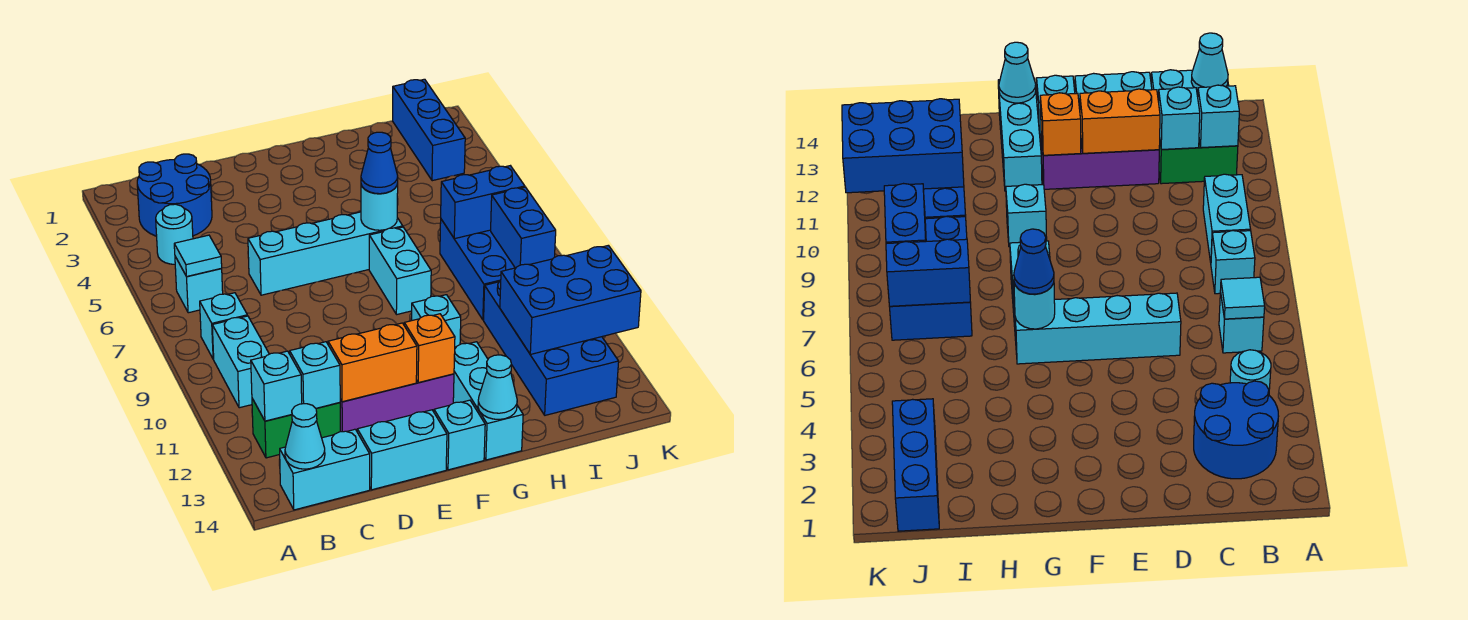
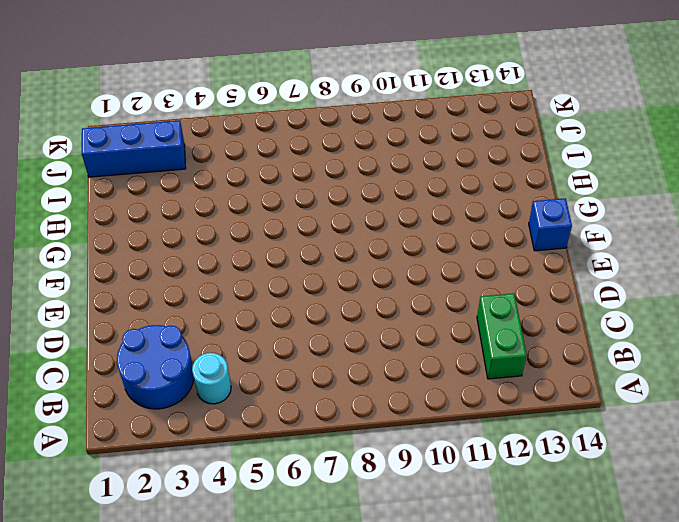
blue brick F14 level 1 -> cyan brick F14 level 1
none -> cyan brick B6 level 1
none -> cyan brick B8 level 1
none -> cyan brick B9:B10 level 1

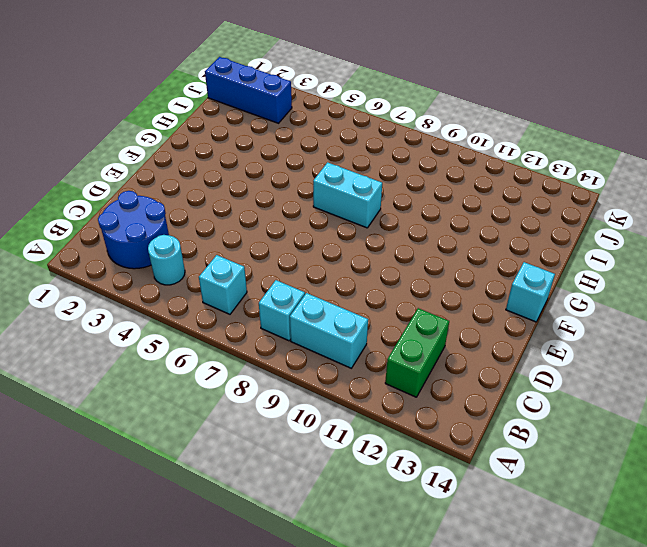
none -> cyan brick B14:C14 level 1
none -> cyan brick D6:G6 level 1
none -> purple brick D12:F12 level 1

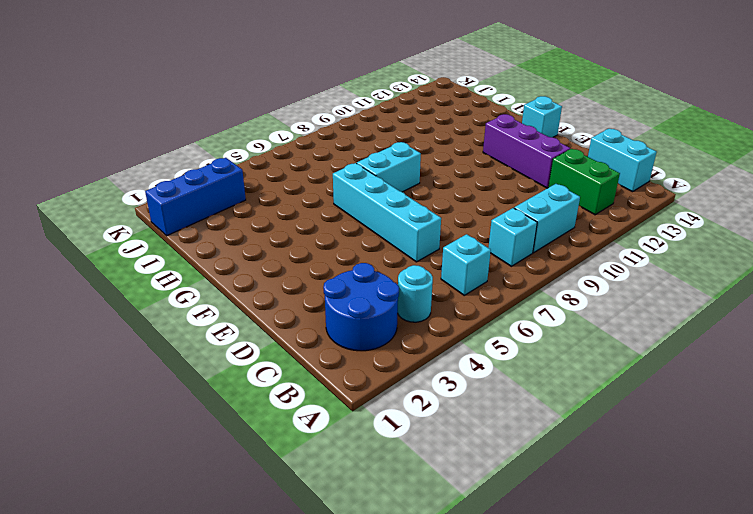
none -> cyan brick D14:E14 level 1
none -> cyan brick G10 level 1
none -> cyan brick G12:G14 level 1

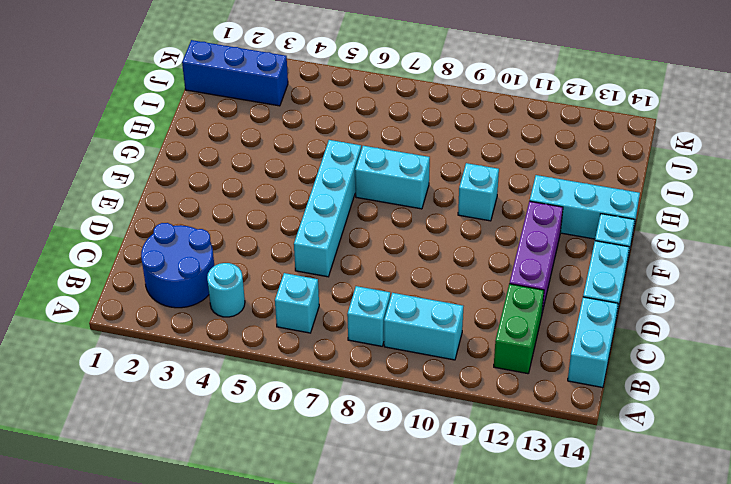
none -> blue brick I7:J9 level 1
none -> blue brick I10:J13 level 1
none -> cyan tile B6 level 2

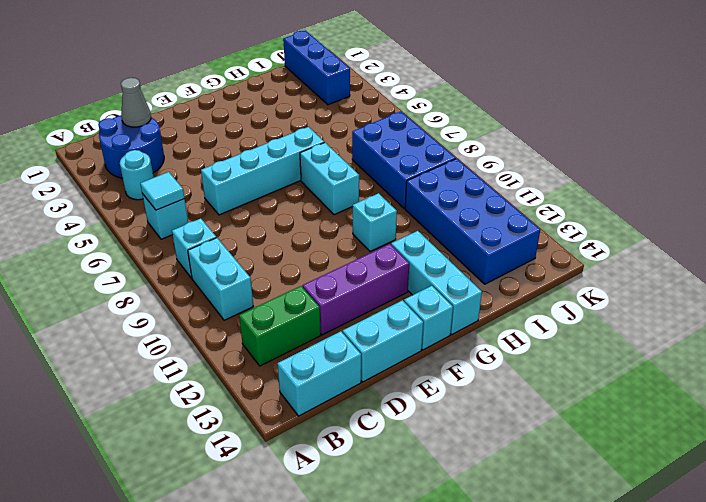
grey cone C2 level 2 -> none
none -> cyan brick B12 level 2
none -> cyan cone B14 level 2
none -> cyan brick C12 level 2

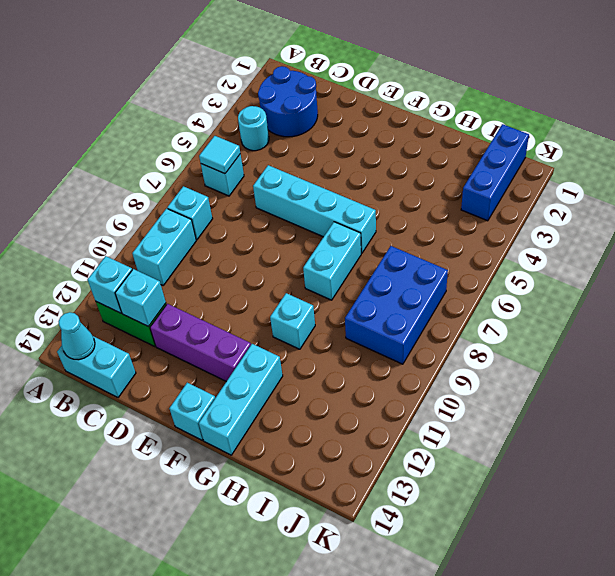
none -> cyan brick D14:E14 level 1
none -> blue brick I10:J13 level 1
none -> orange brick D12:E12 level 2

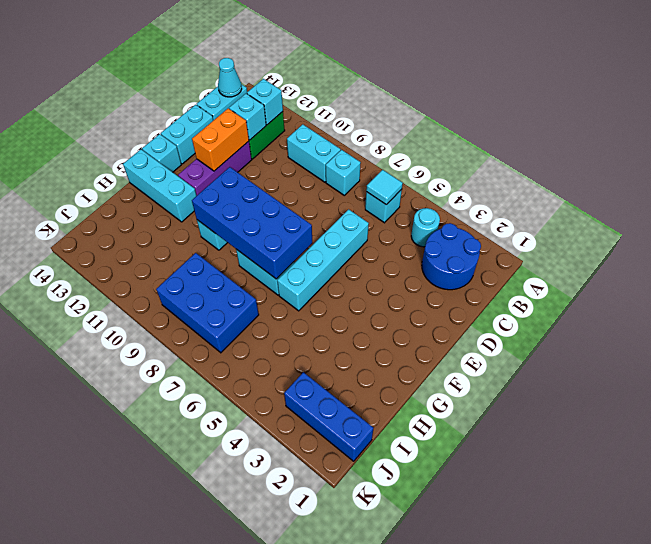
blue brick F7:G10 level 2 -> blue brick I10:J13 level 1
none -> orange brick F12 level 2
none -> cyan round brick G6 level 2
none -> cyan cone G14 level 2

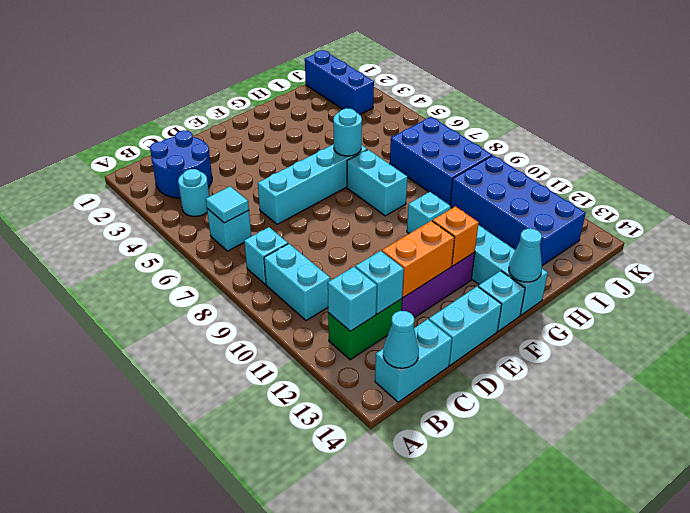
none -> blue brick I7:J7 level 2
none -> blue brick I11:K12 level 2
none -> blue brick J8:J9 level 2

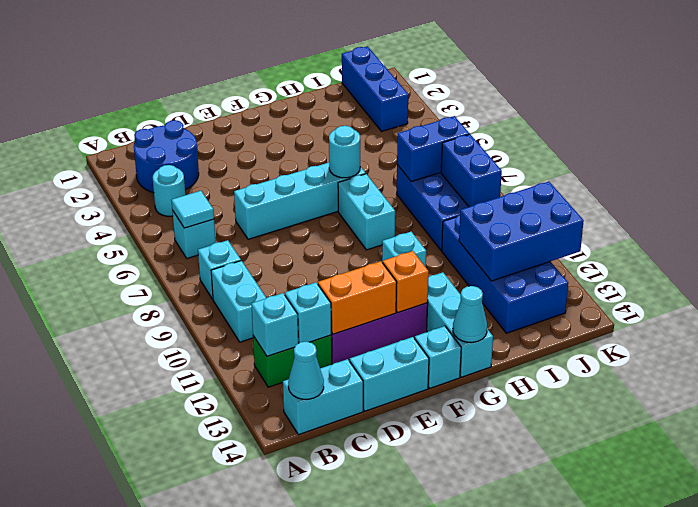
none -> blue cone G6 level 3

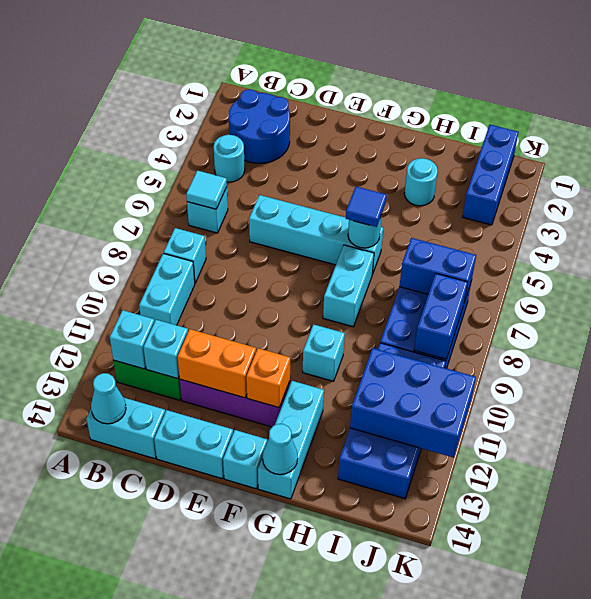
blue tile G6 level 3 -> blue cone G6 level 3
cyan round brick H3 level 1 -> none

